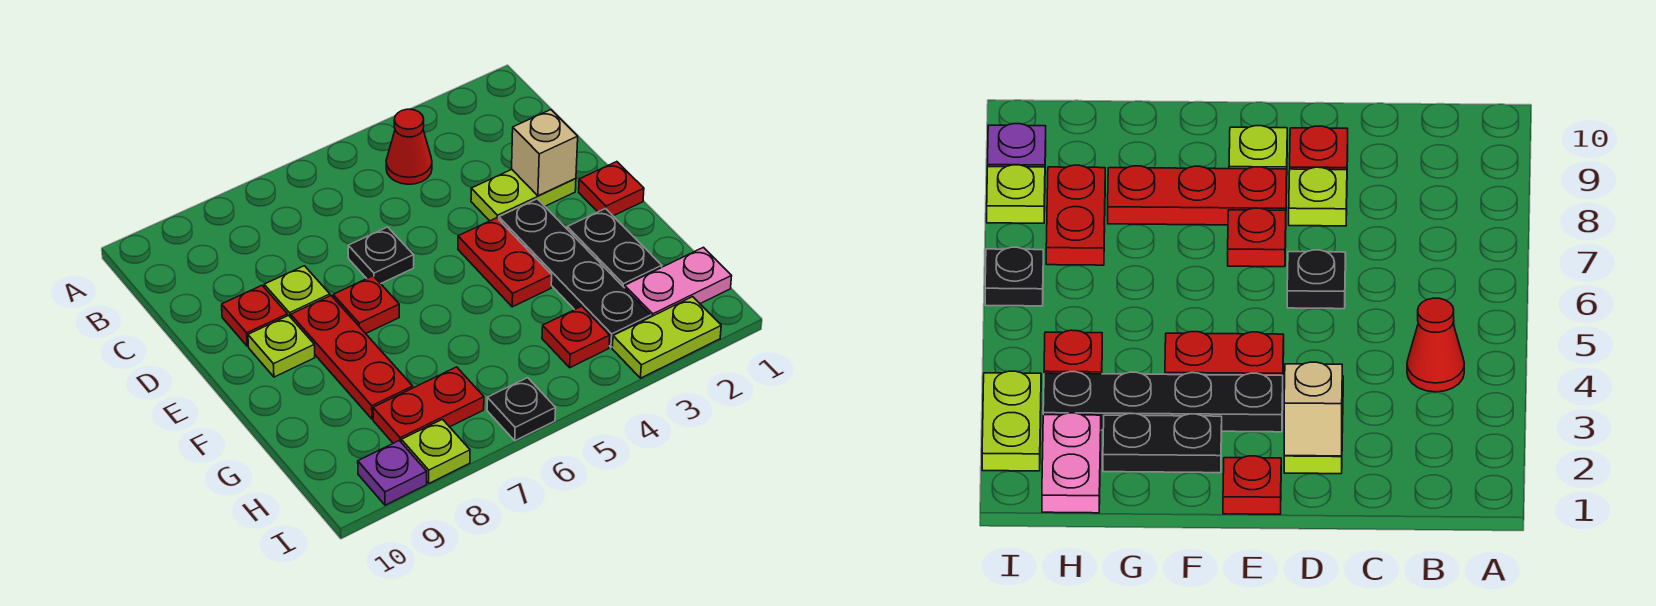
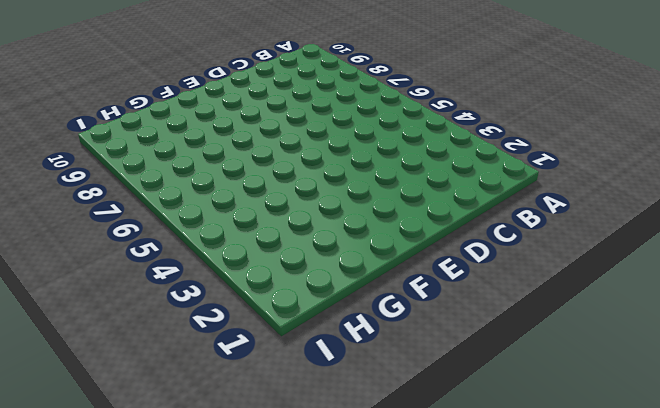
none -> red cone B4 level 1
none -> lime plate D2:D3 level 1
none -> black plate D6 level 1

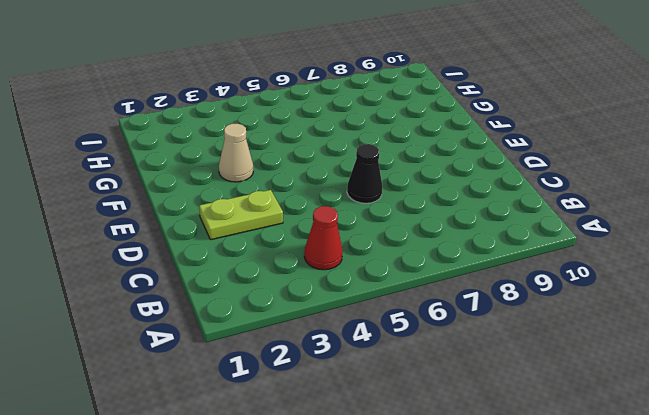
black cone D6 level 1 -> black plate D6 level 1
tan cone F3 level 1 -> black plate E3:H3 level 1
none -> lime plate D8 level 1
none -> red plate D9 level 1
none -> red plate E1 level 1

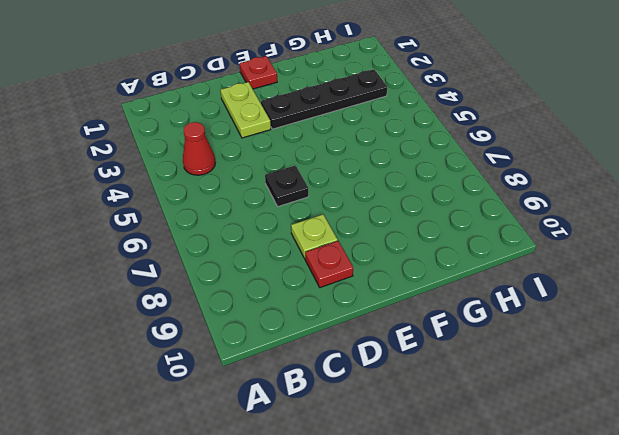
none -> red plate E4:F4 level 1
none -> red plate E7 level 1
none -> red plate E8:G8 level 1

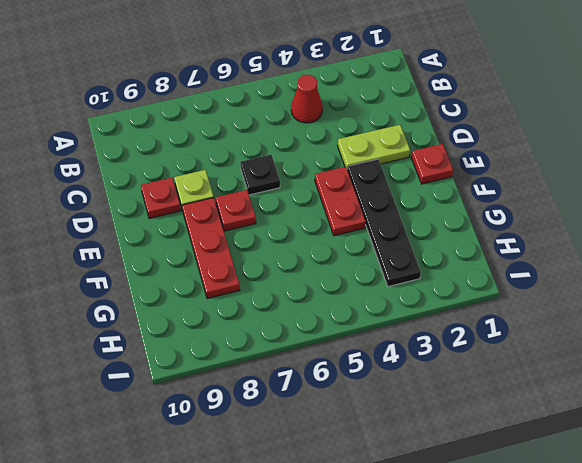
none -> lime plate E9 level 1
none -> black plate F2:G2 level 1
none -> pink plate H1:H2 level 1

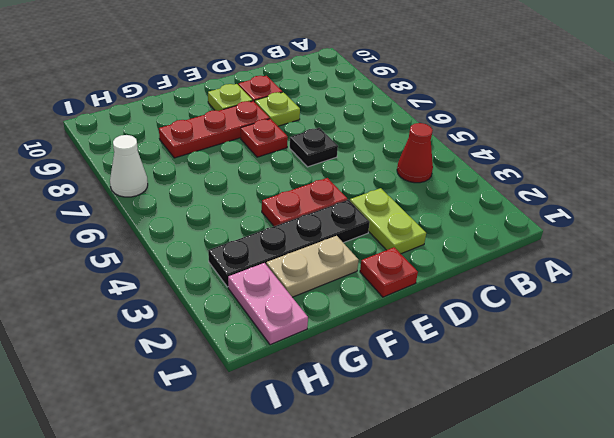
tan plate F2:G2 level 1 -> black plate F2:G2 level 1
white cone I7 level 1 -> none
none -> red plate H4 level 1
none -> red plate H7:H8 level 1
none -> lime plate I2:I3 level 1

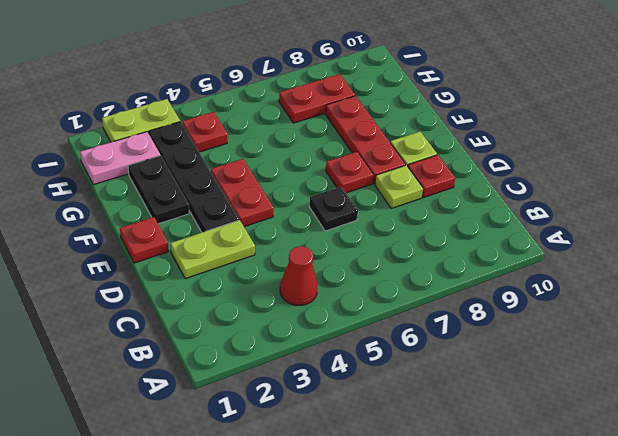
none -> black plate I6 level 1
none -> lime plate I8 level 1
none -> purple plate I9 level 1

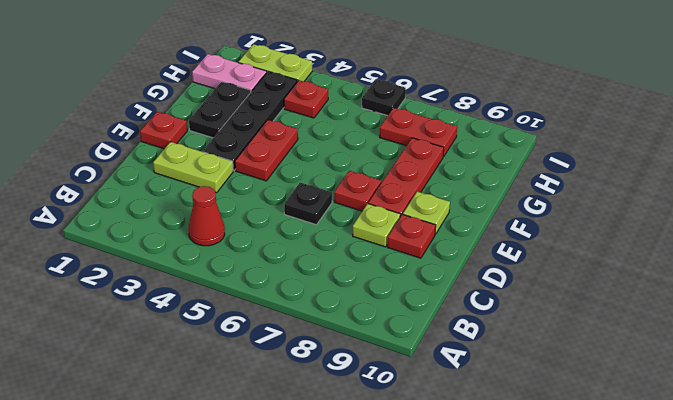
none -> lime plate I8 level 1
none -> purple plate I9 level 1
none -> tan brick D2 level 2

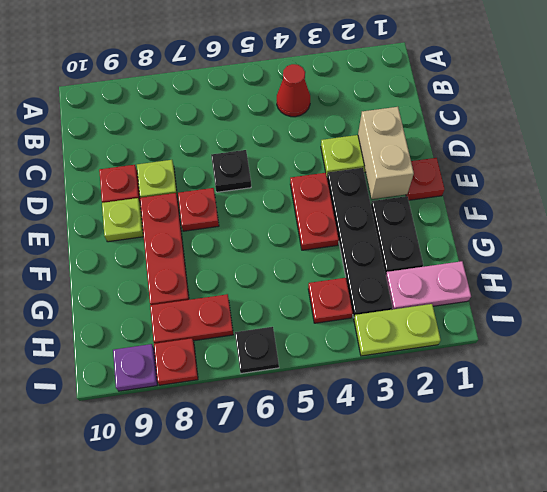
tan brick D2:E2 level 2 -> tan brick D2 level 2
red plate I8 level 1 -> lime plate I8 level 1

